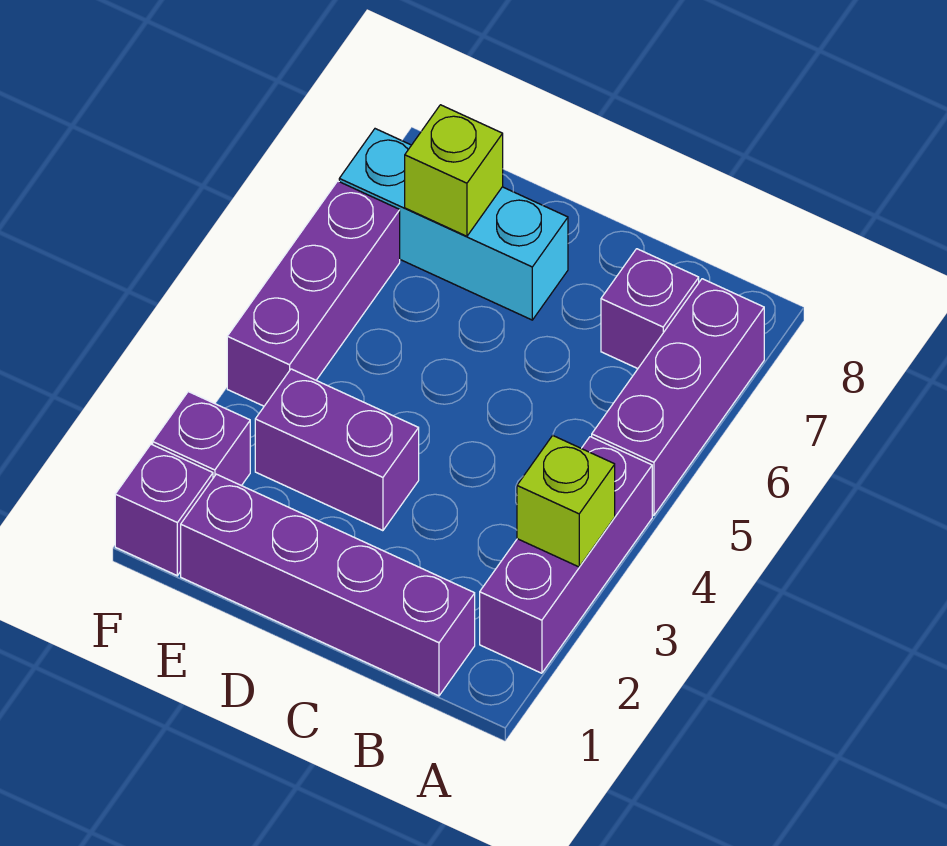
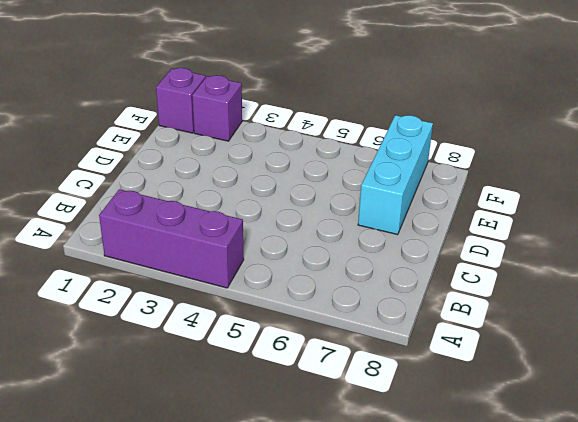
none -> purple brick A5:A7 level 1
none -> purple brick B1:E1 level 1

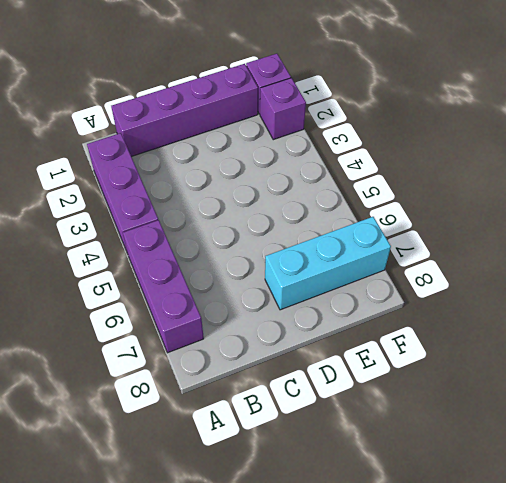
none -> purple brick B7 level 1
none -> purple brick D3:E3 level 1

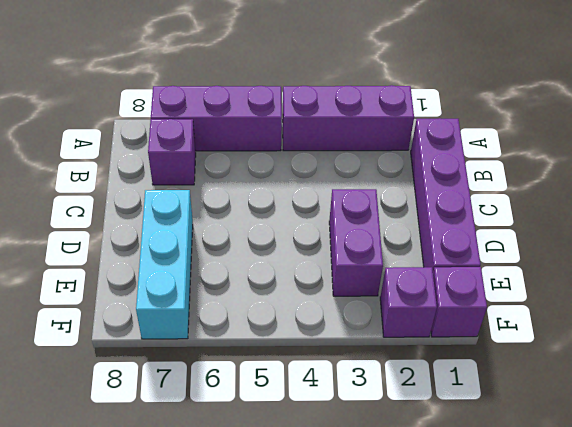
none -> purple brick F4:F6 level 1
none -> lime brick A3 level 2

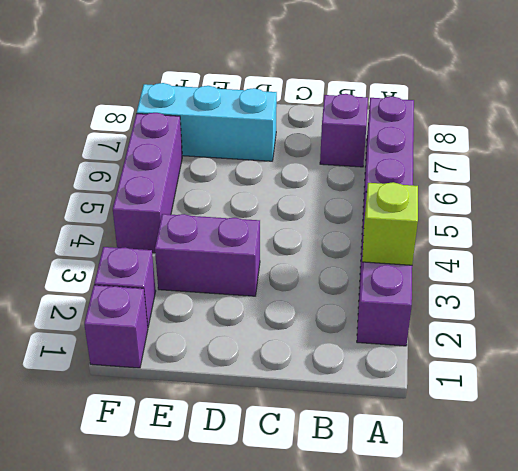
none -> purple brick B1:E1 level 1
none -> lime brick E7 level 2

